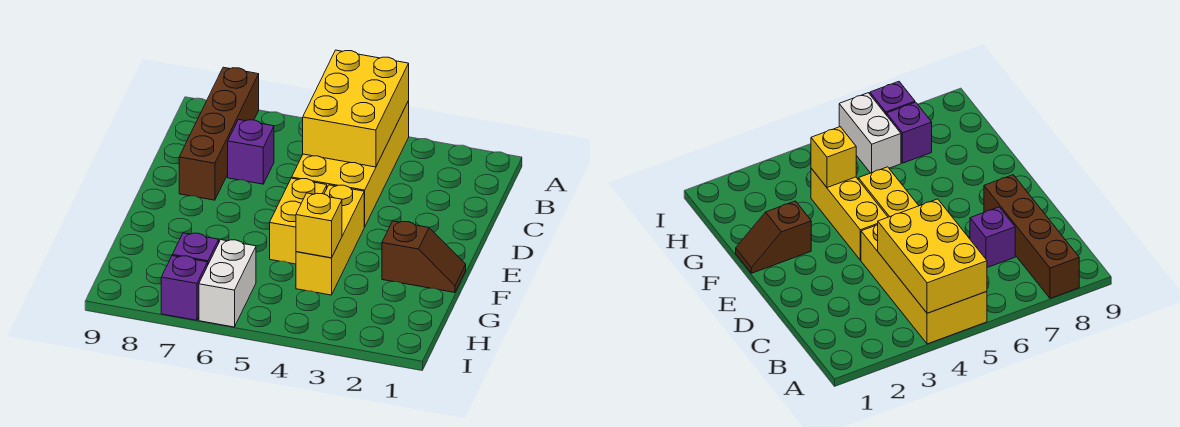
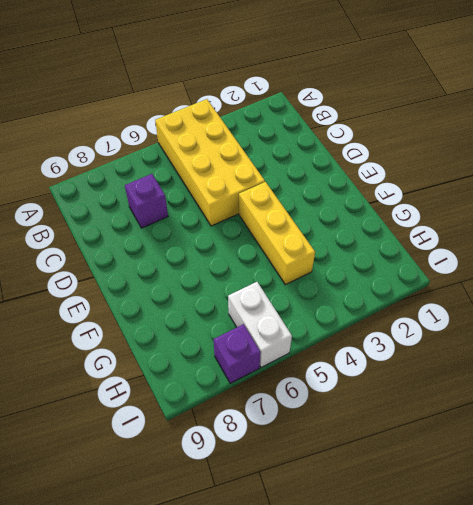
none -> brown brick A8:D8 level 1
none -> yellow brick E5:F5 level 1

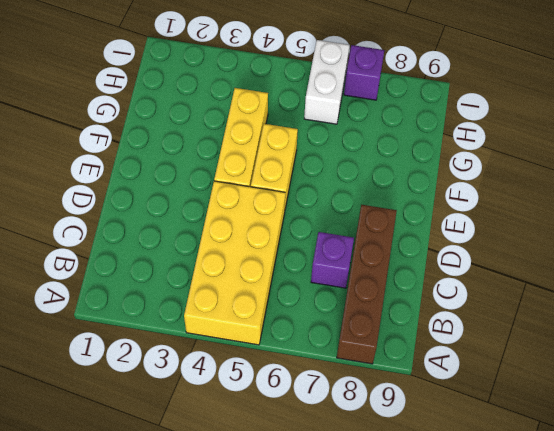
none -> brown slope F1:F2 level 1 top 2
none -> purple brick H7 level 1

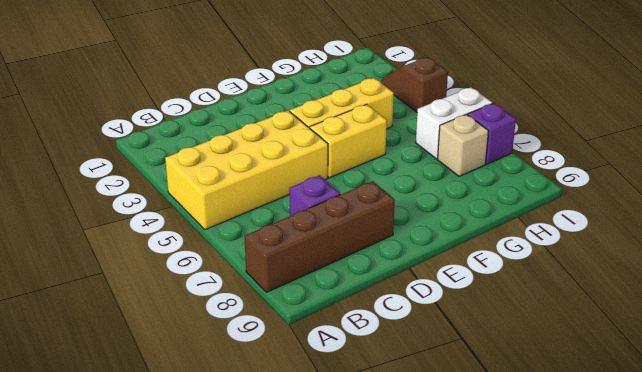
tan brick H7 level 1 -> purple brick H7 level 1
brown slope I3:I4 level 1 top 4 -> brown slope F1:F2 level 1 top 2
none -> yellow brick A4:C5 level 2
none -> yellow brick G4 level 2

